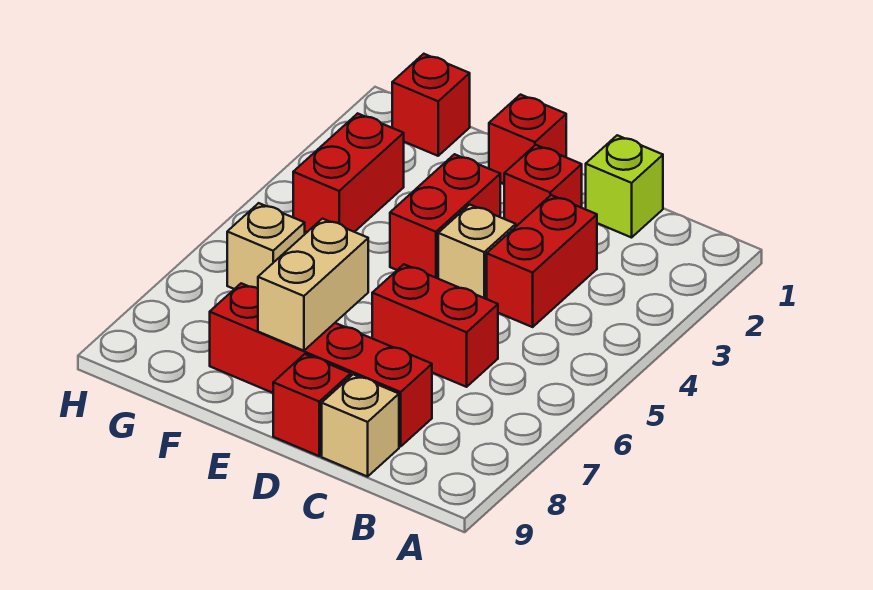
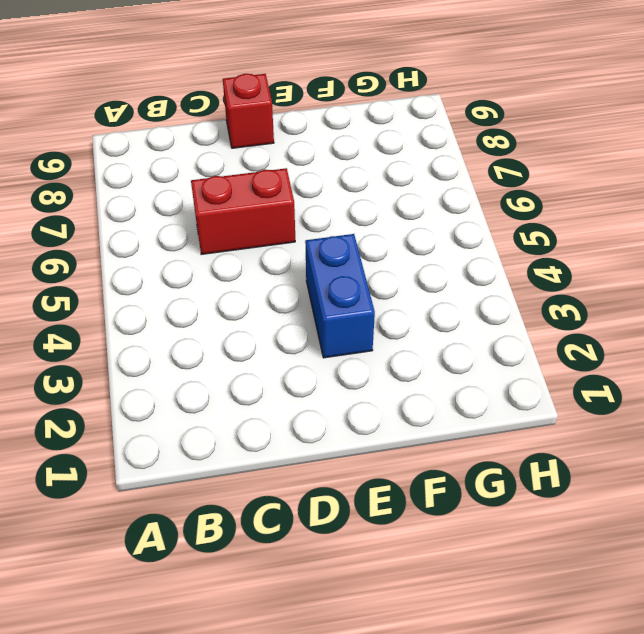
blue brick E3:E4 level 1 -> red brick E3:E4 level 1
none -> lime brick C1 level 1
none -> red brick C3:C4 level 1
none -> red brick C8:F8 level 1

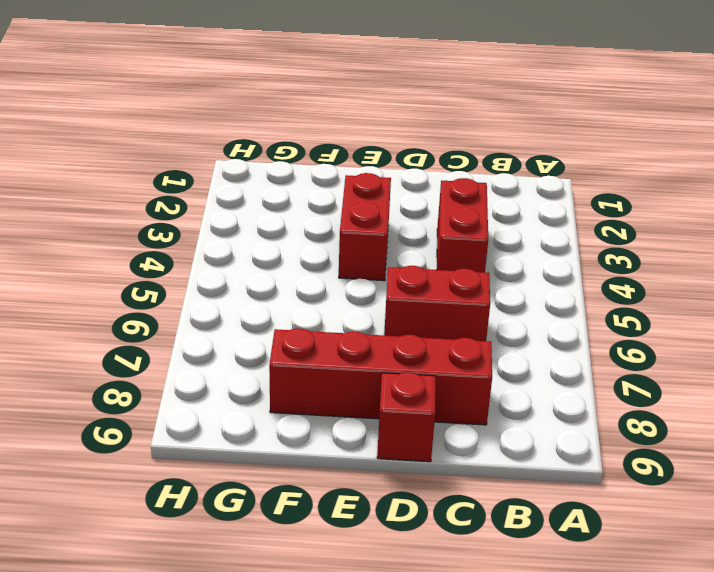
none -> lime brick C1 level 1
none -> tan brick C9 level 1
none -> red brick D2 level 1

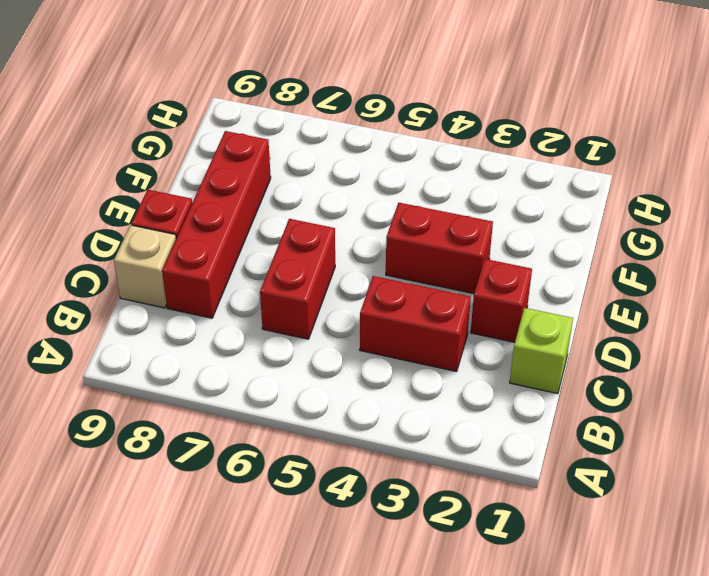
none -> tan brick D4 level 1
none -> red brick E1 level 1
none -> red brick G1 level 1

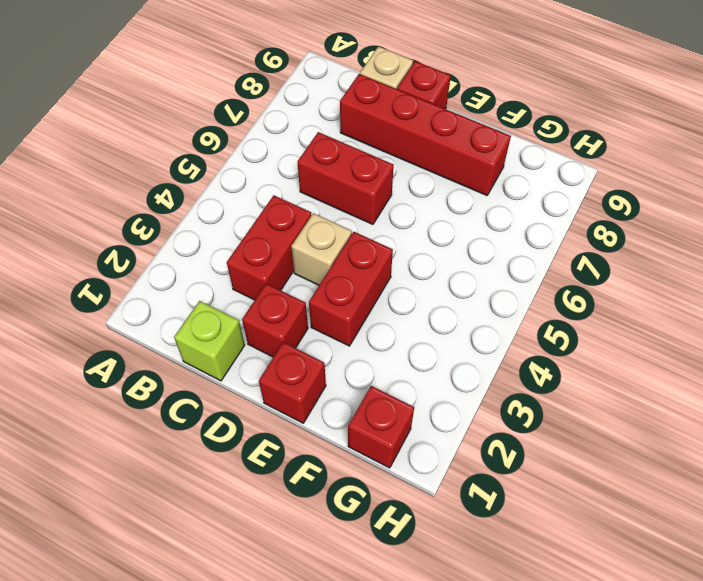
none -> red brick G3:G4 level 1
none -> tan brick G6 level 1
none -> tan brick E7:E8 level 2

